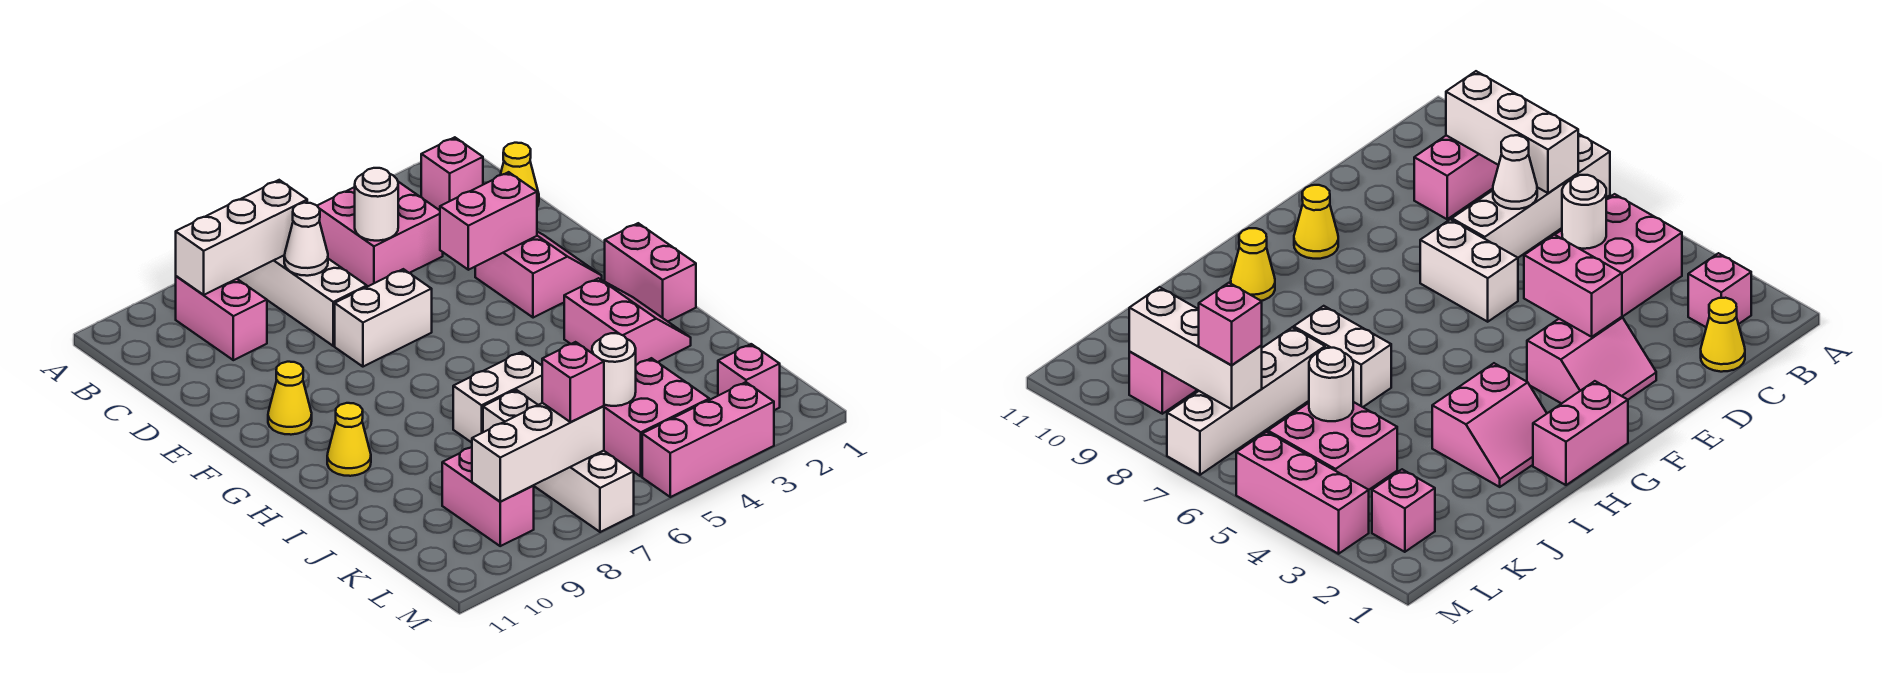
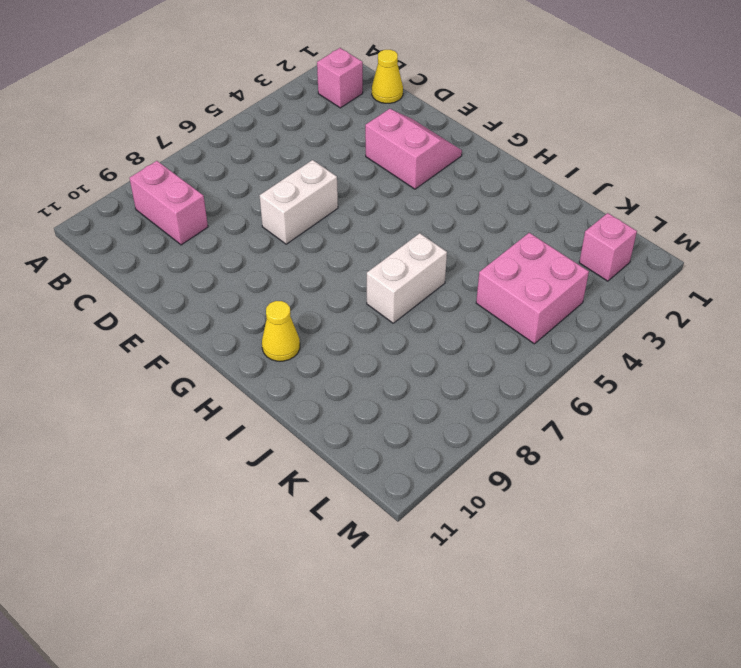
none -> white brick A7:D7 level 1
none -> pink brick B4:C5 level 1
none -> yellow cone F10 level 1

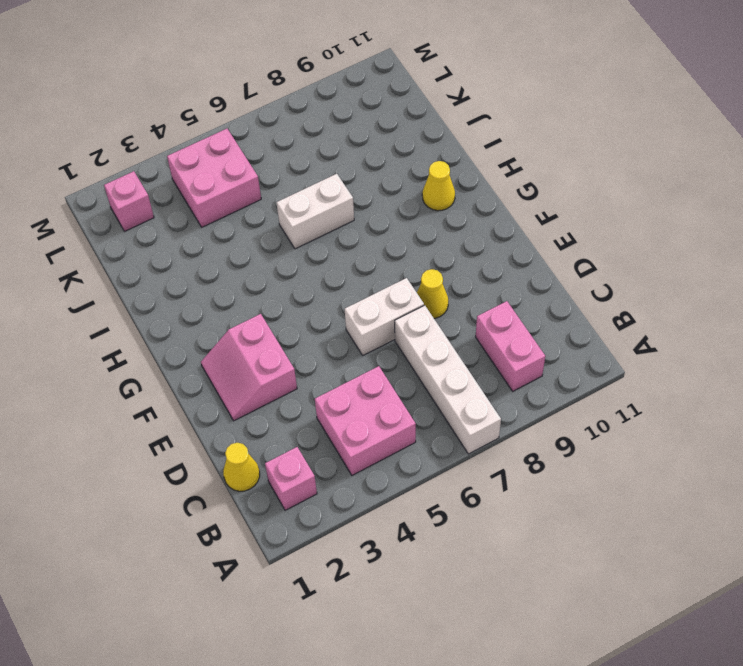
yellow cone E8 level 1 -> yellow cone F10 level 1
none -> pink brick G1:H1 level 1
none -> pink slope H2:I3 level 1 top 3
none -> white brick J7:M7 level 1

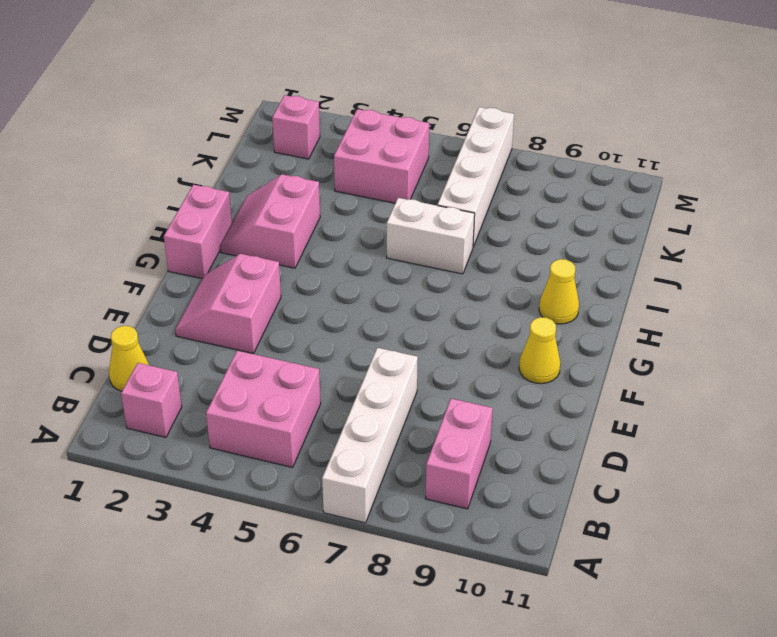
none -> white brick E6:E7 level 1
none -> pink brick K9:L9 level 1
none -> pink brick M3:M5 level 1

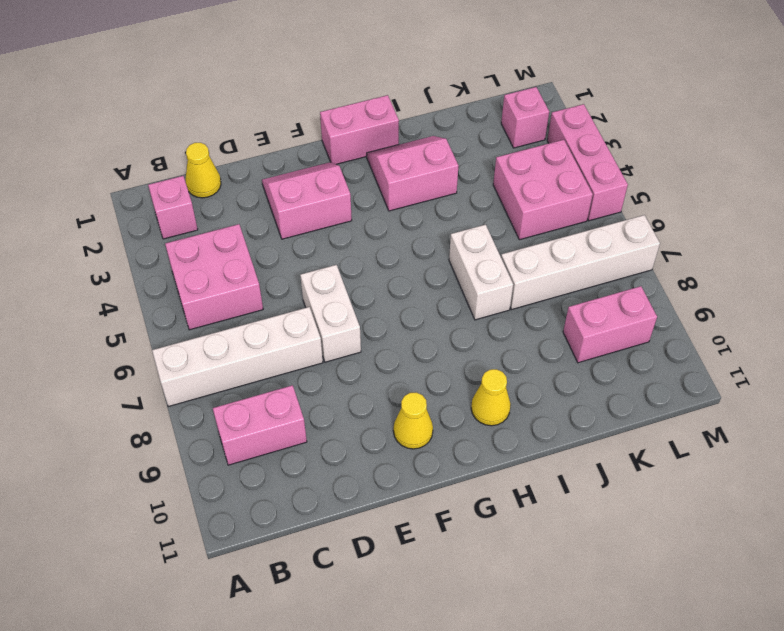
none -> white brick B7:B9 level 2
none -> white round brick C5 level 2
none -> white cone C7 level 2

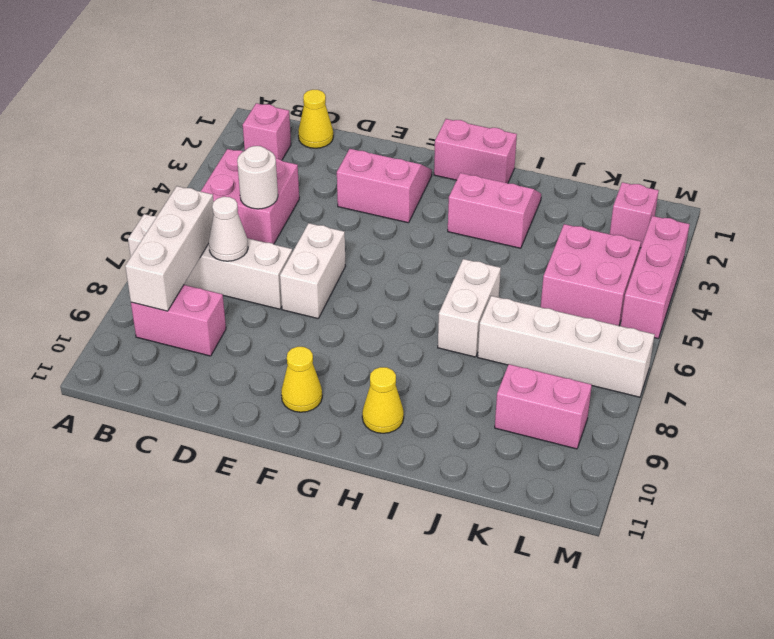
none -> pink brick E3:E4 level 2
none -> white round brick K5 level 2
none -> white brick L7:L9 level 2

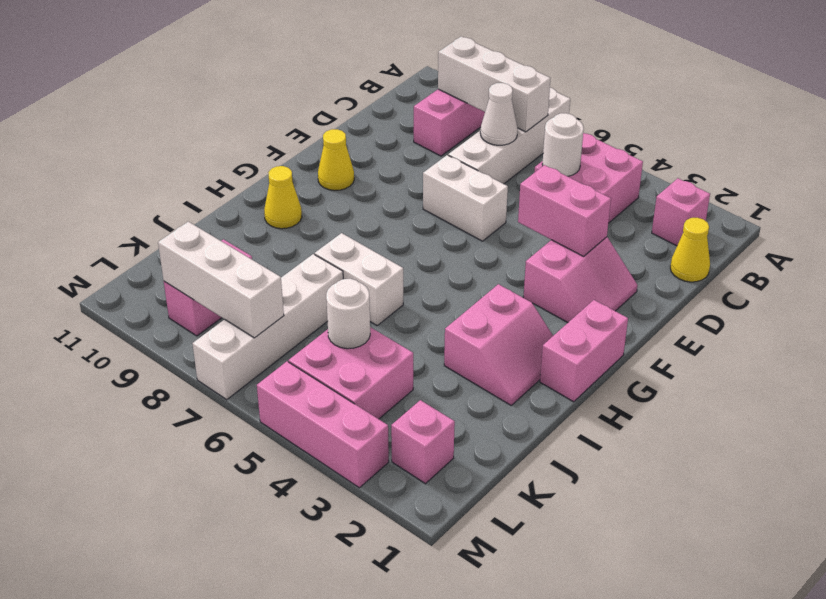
none -> pink brick L7 level 3

